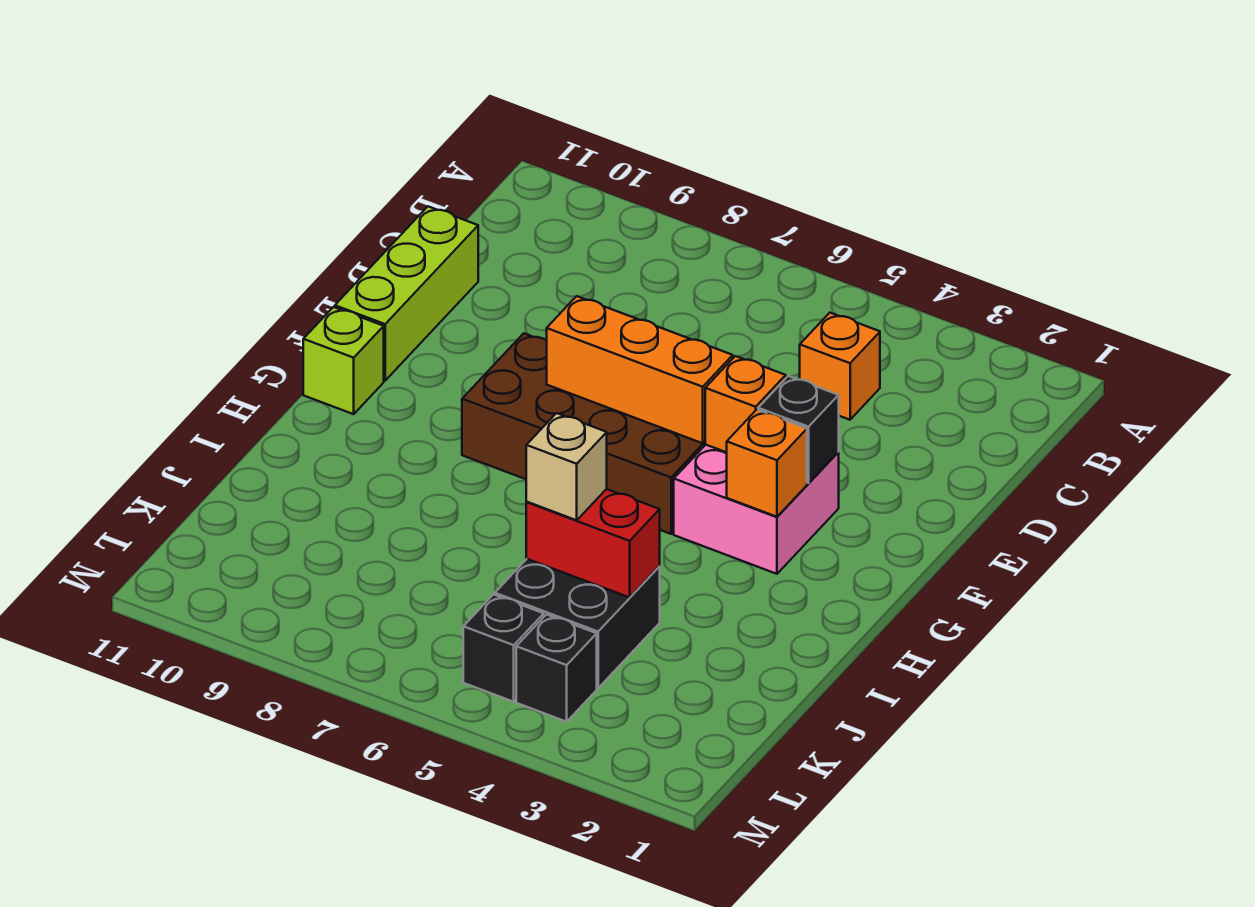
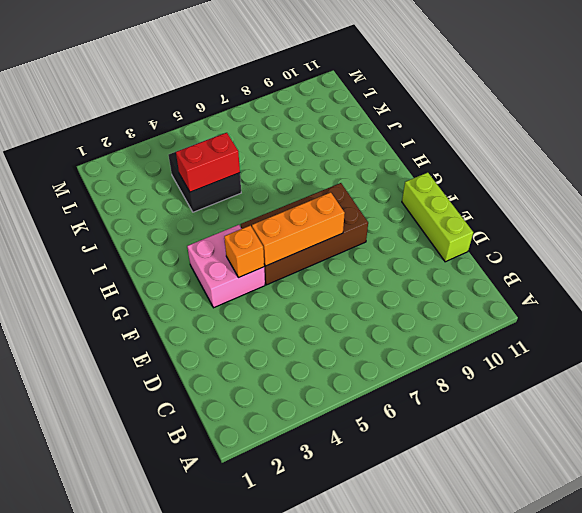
none -> orange brick C4 level 1
none -> lime brick G11 level 1
none -> black brick L4 level 1

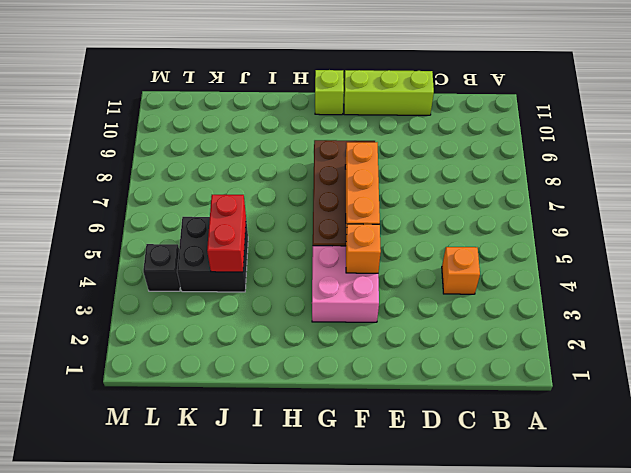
none -> black brick L5 level 1
none -> black brick F3 level 2
none -> orange brick G3 level 2

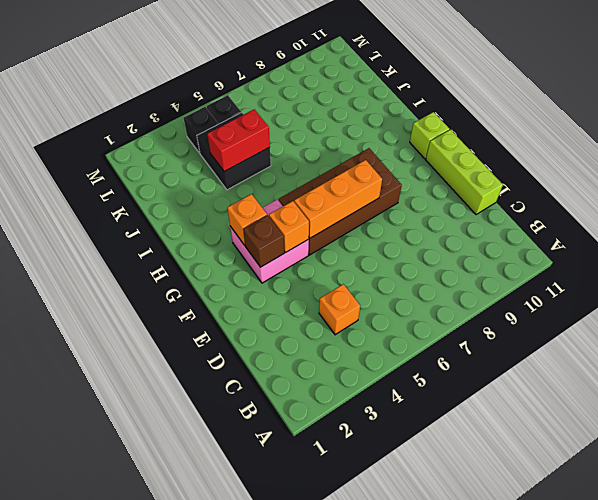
brown brick F3 level 2 -> black brick F3 level 2
none -> tan brick J5 level 3

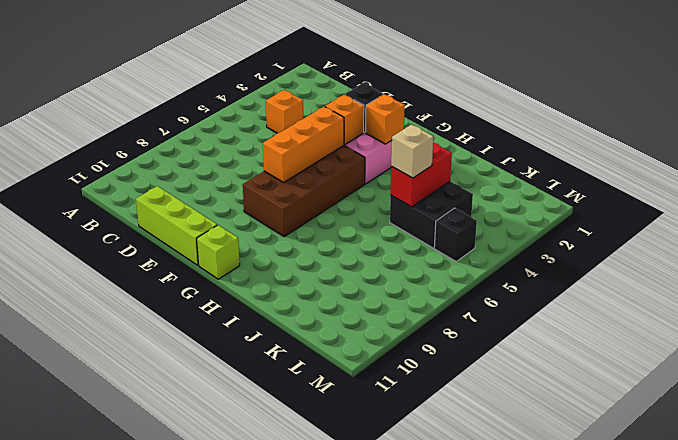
none -> black brick L4 level 1

